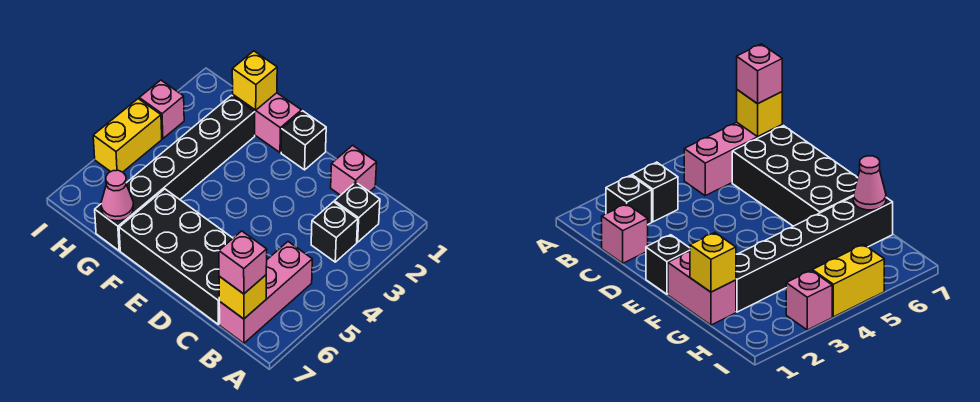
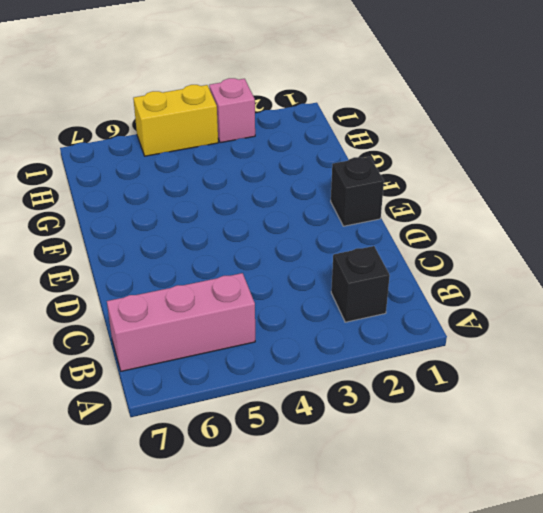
none -> black brick B3 level 1
none -> pink brick C1 level 1
none -> black brick C6:F7 level 1

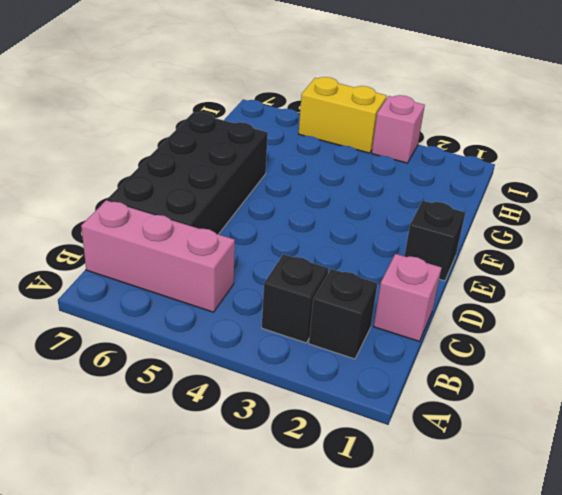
none -> pink brick F1:G1 level 1
none -> black brick G2:G7 level 1
none -> yellow brick B7 level 2

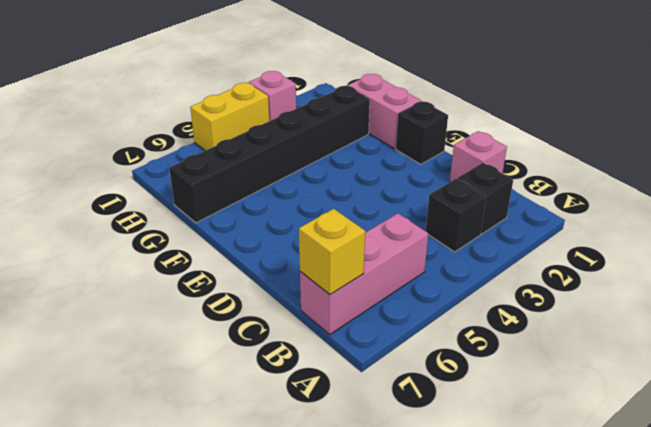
none -> black brick C6:F7 level 1
none -> yellow brick G1 level 2
none -> pink cone G7 level 2

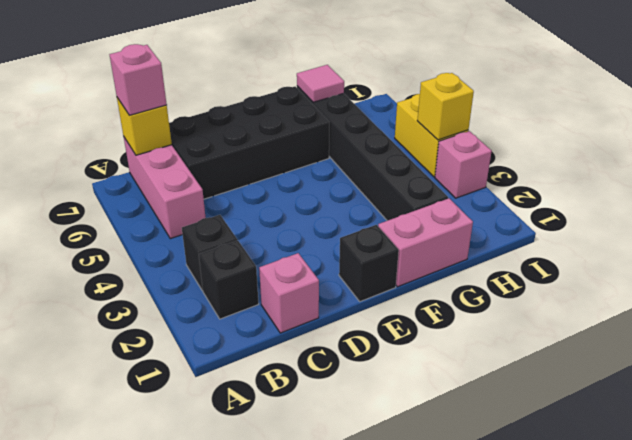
pink tile G7 level 2 -> pink cone G7 level 2
yellow brick I4 level 2 -> yellow brick G1 level 2

